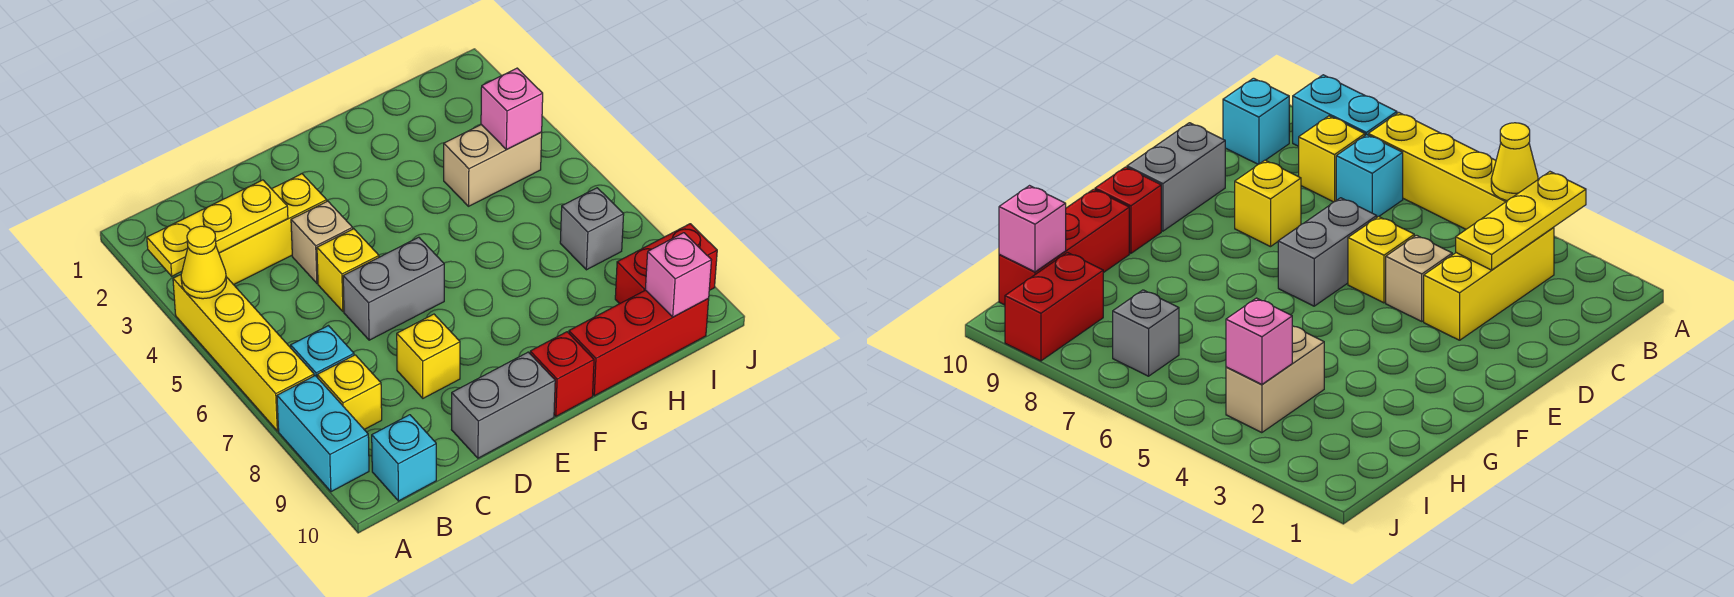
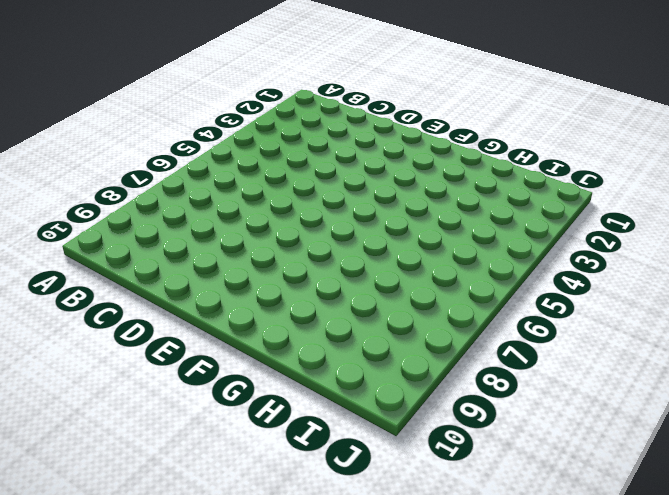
none -> yellow brick A4:A7 level 1
none -> cyan brick A8:A9 level 1
none -> yellow brick B3:D3 level 1

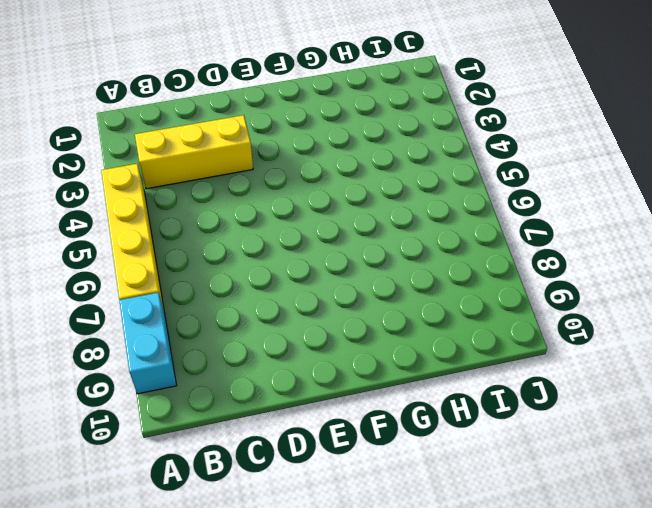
none -> cyan brick B7 level 1
none -> yellow brick B8 level 1
none -> cyan brick B10 level 1

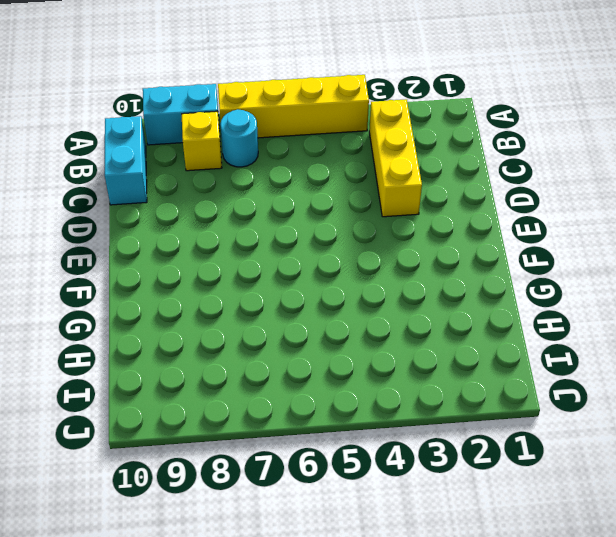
cyan round brick B7 level 1 -> cyan brick B7 level 1
cyan brick B10:C10 level 1 -> cyan brick B10 level 1
none -> tan brick D4 level 1
none -> yellow brick D5 level 1
none -> grey brick D6:E6 level 1

